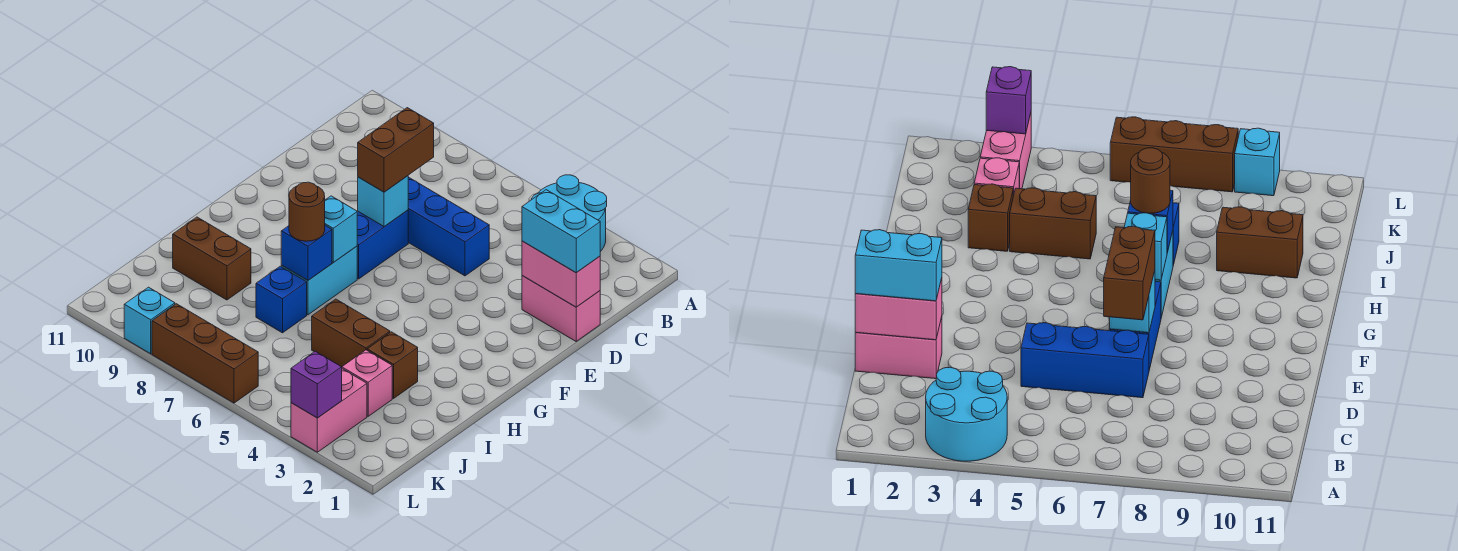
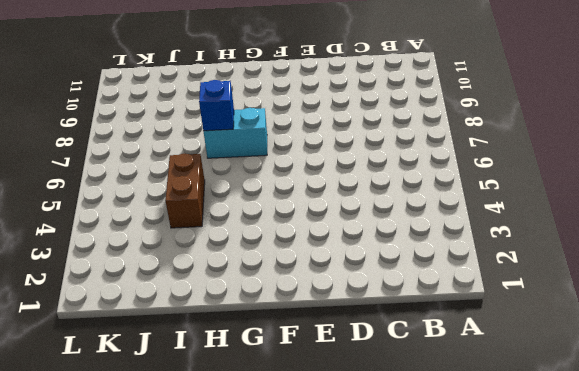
none -> cyan round brick A3:B4 level 1
none -> pink brick D1:D2 level 1
none -> blue brick D5:D7 level 1

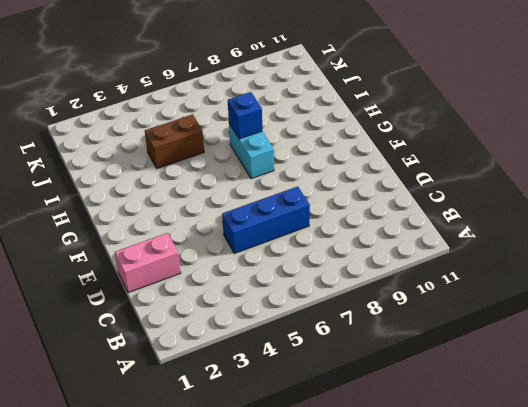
none -> cyan round brick A3:B4 level 1
none -> blue brick E7:F7 level 1
none -> brown brick I3 level 1

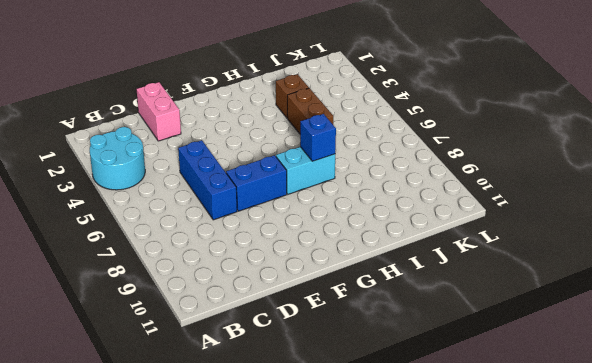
none -> blue brick I7 level 1
none -> brown brick I9:I10 level 1
none -> pink brick J3 level 1

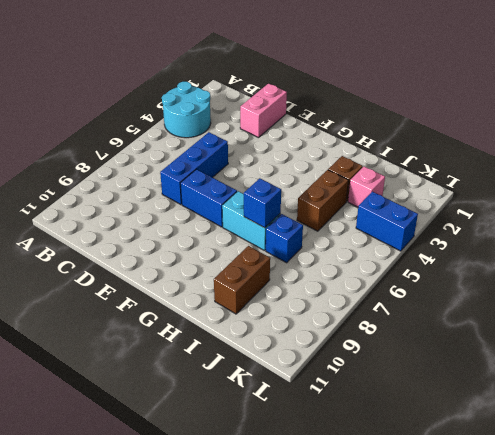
blue brick K4:L4 level 1 -> none
none -> pink brick K3:L3 level 1
none -> brown brick L6:L8 level 1
none -> cyan brick L9 level 1

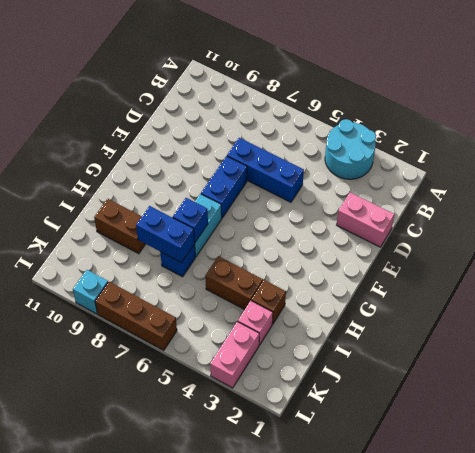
blue brick I7:I8 level 2 -> none
none -> pink brick D1:D2 level 2
none -> cyan brick E7 level 2
none -> cyan brick G7 level 2

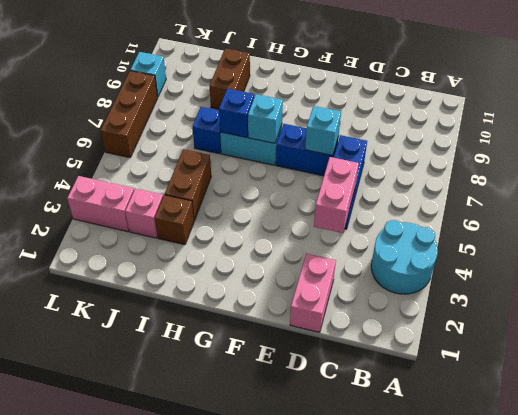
pink brick D4:D5 level 2 -> pink brick D1:D2 level 2
none -> purple brick L3 level 2
none -> cyan brick D1:D2 level 3
none -> brown brick D7:E7 level 3

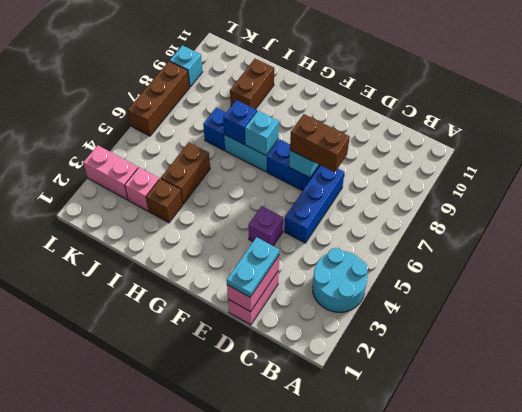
cyan plate D1:D2 level 3 -> cyan brick D1:D2 level 3
purple brick E4 level 1 -> purple brick L3 level 2
none -> brown round brick H7 level 3

